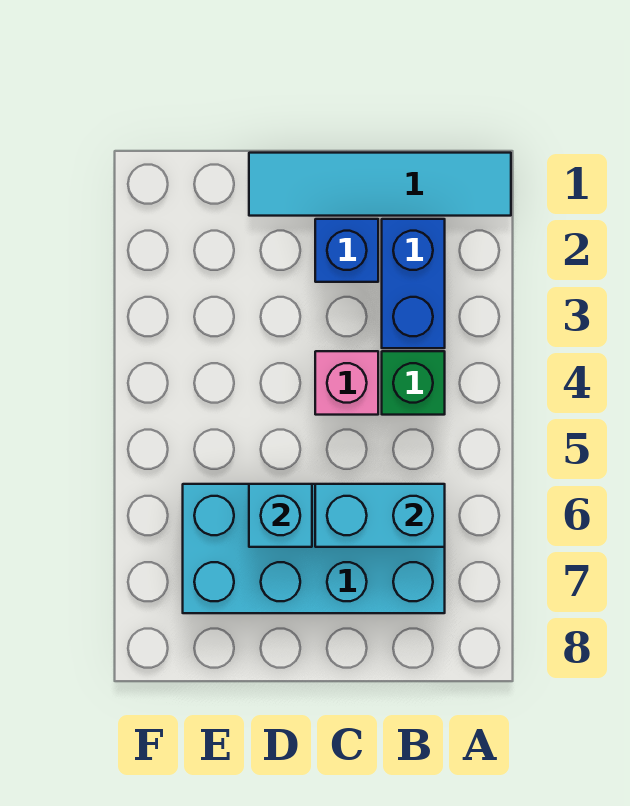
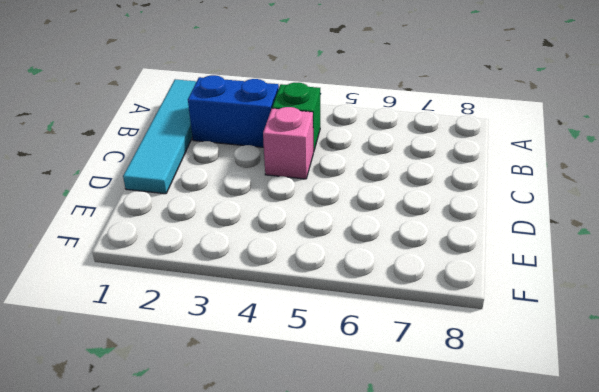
none -> cyan brick B6:E7 level 1
none -> blue brick C2 level 1

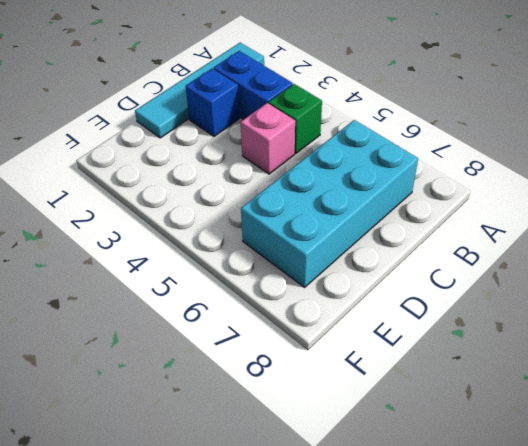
none -> cyan brick B6:C6 level 2
none -> cyan brick D6 level 2

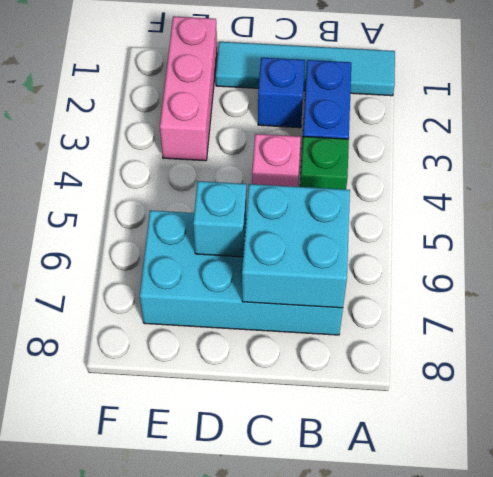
cyan brick B6:C7 level 2 -> cyan brick B6:C6 level 2
pink brick E1:E3 level 1 -> none

